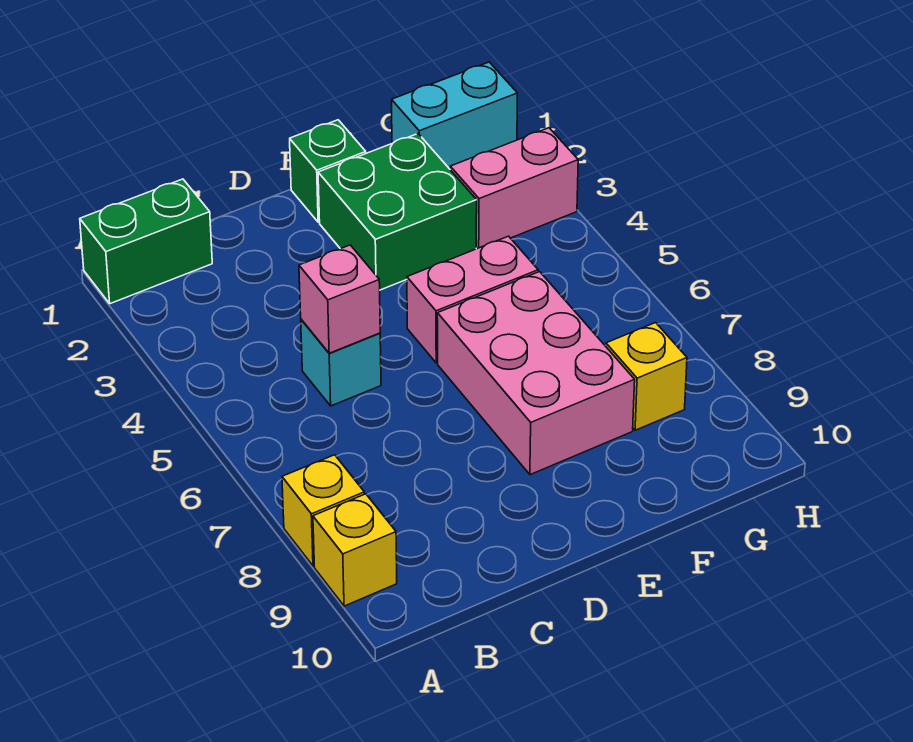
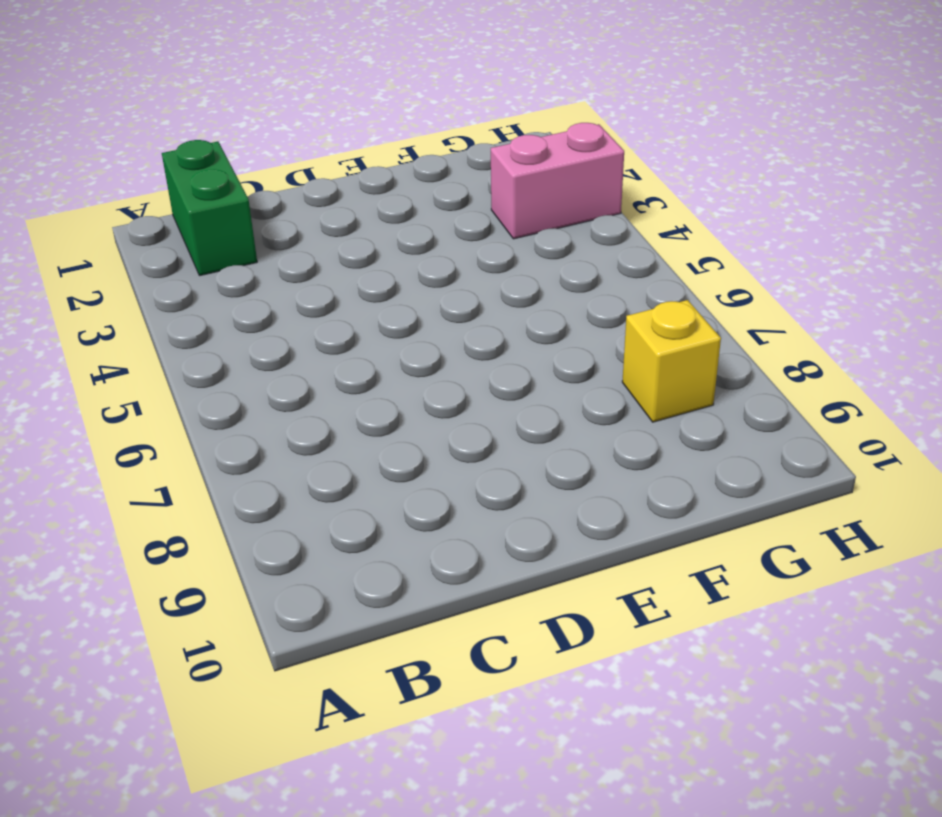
green brick B1:B2 level 1 -> green brick A1:B1 level 1
none -> yellow brick A8 level 1
none -> yellow brick A9 level 1
none -> cyan brick C5 level 1

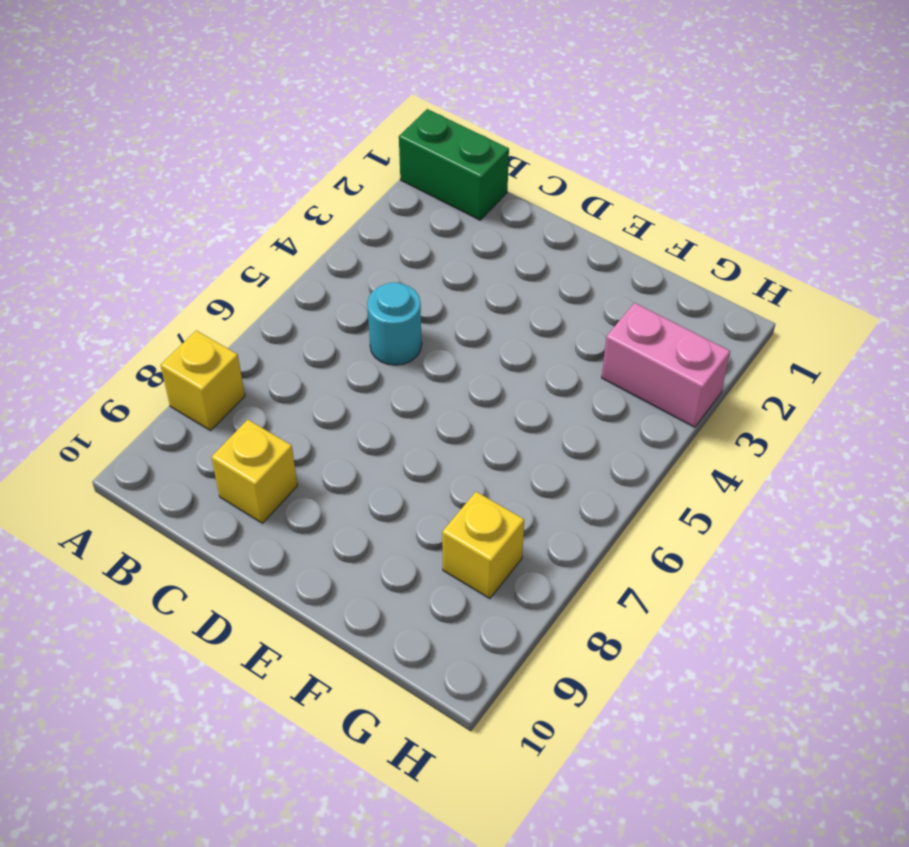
cyan round brick C5 level 1 -> cyan brick C5 level 1
yellow brick C9 level 1 -> yellow brick A9 level 1
none -> green brick E1 level 1
none -> green brick E2:F3 level 1
none -> pink brick E5:F5 level 1

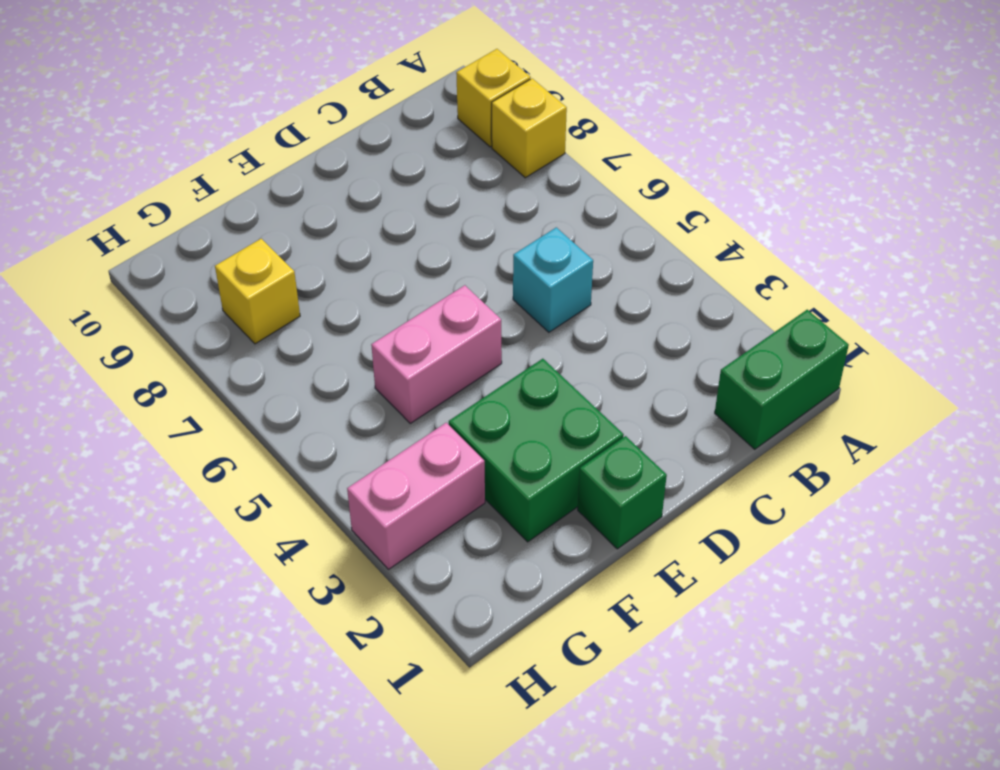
none -> pink brick E6:F8 level 1
none -> cyan brick G1:H1 level 1
none -> pink brick C5 level 2

